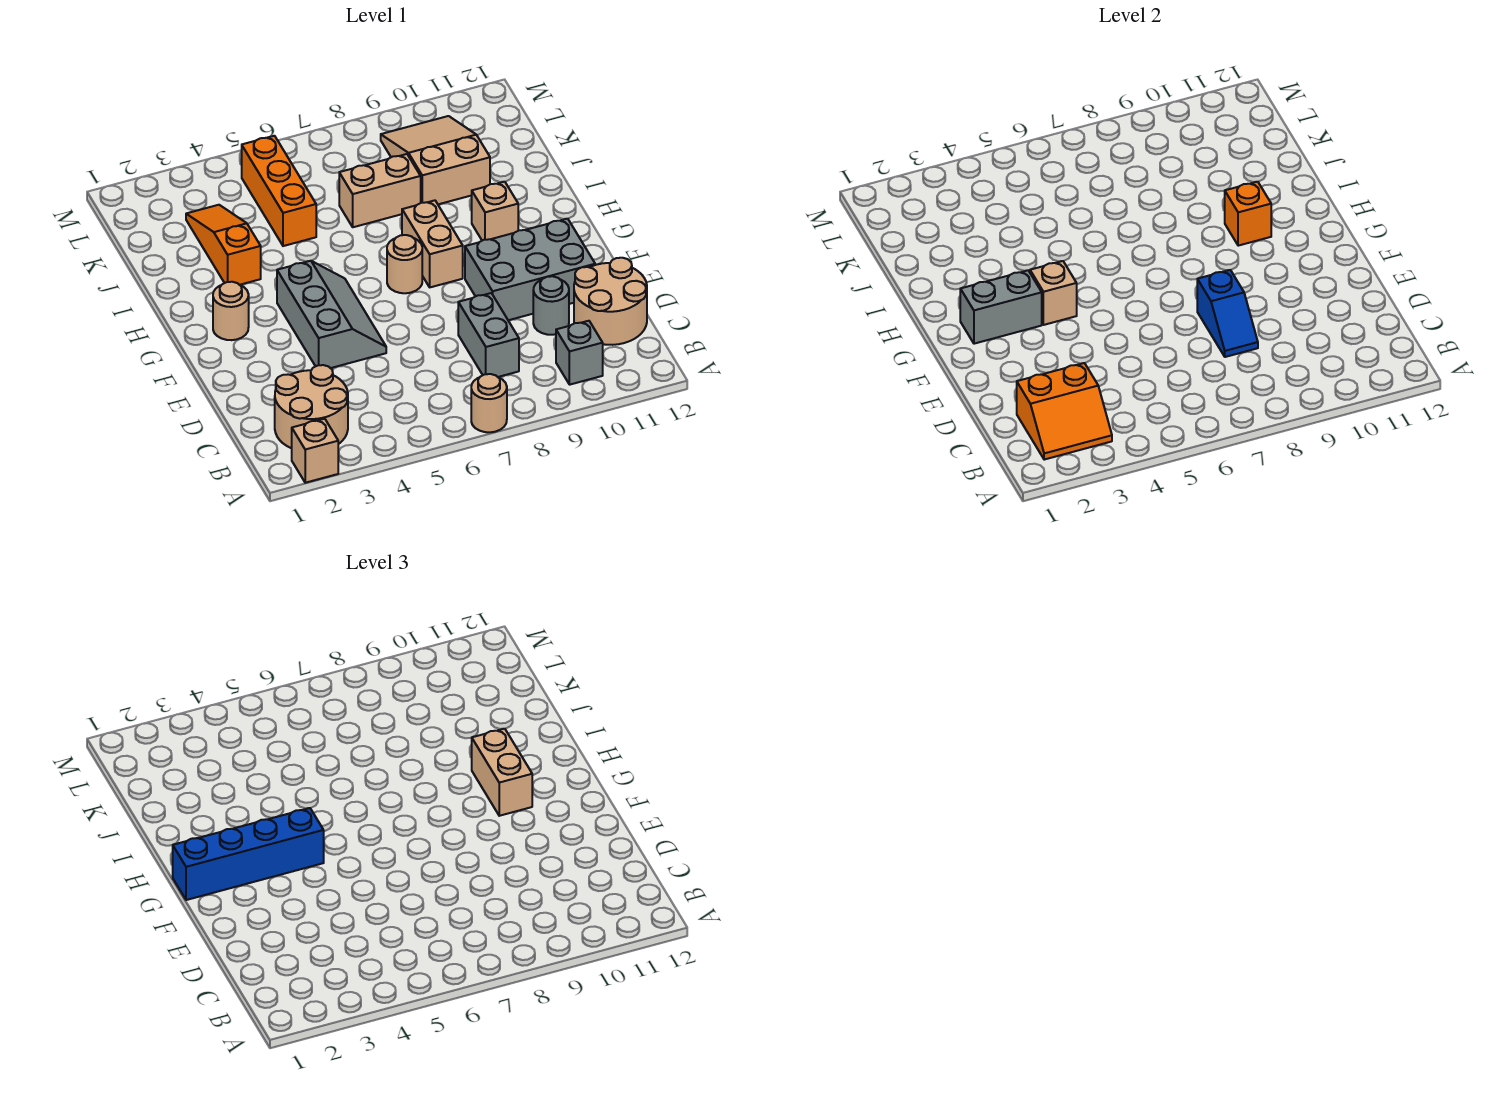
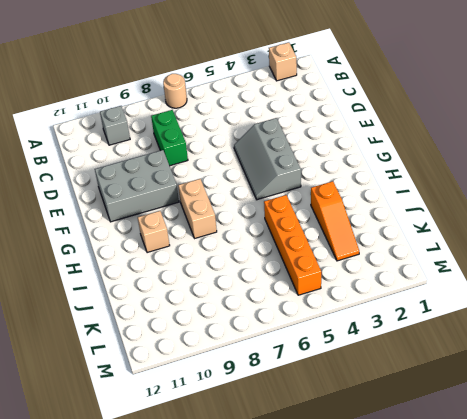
green brick C8:D8 level 1 -> grey brick C8:D8 level 1
orange brick I5:L5 level 1 -> orange brick J5:L5 level 1
none -> tan round brick B2:C3 level 1
none -> tan round brick C11:D12 level 1
none -> grey round brick D10 level 1

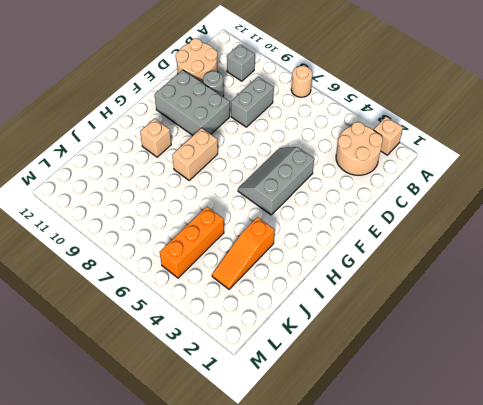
none -> tan round brick G2 level 1
none -> tan round brick G7 level 1
none -> tan brick J7:J8 level 1

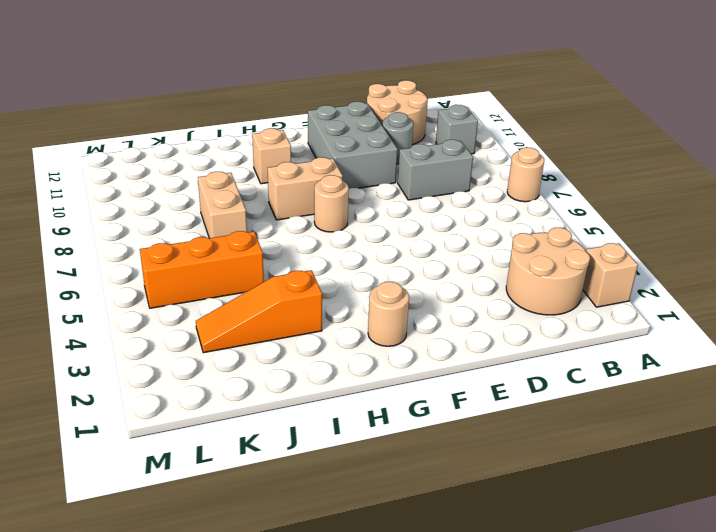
none -> grey slope E4:G5 level 1 top 4
none -> tan slope J9:L10 level 1 top J
none -> orange slope B2:C3 level 2 top C

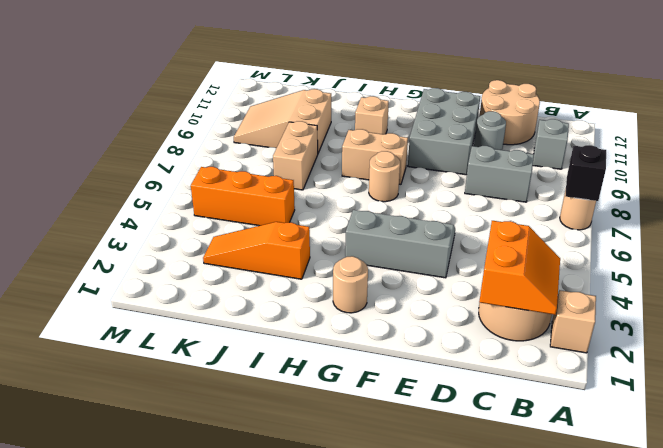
black brick A7 level 2 -> none
none -> blue slope D8:E8 level 2 top E
none -> grey brick G2:G3 level 2
none -> tan brick G4 level 2

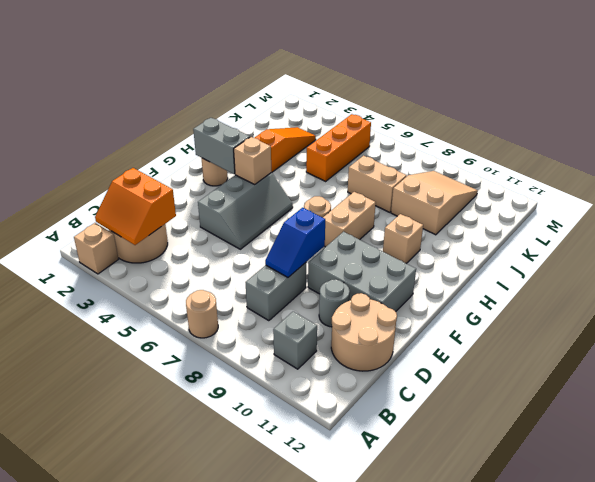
none -> orange brick H10 level 2
none -> blue brick G1:G4 level 3
none -> tan brick G10:H10 level 3

